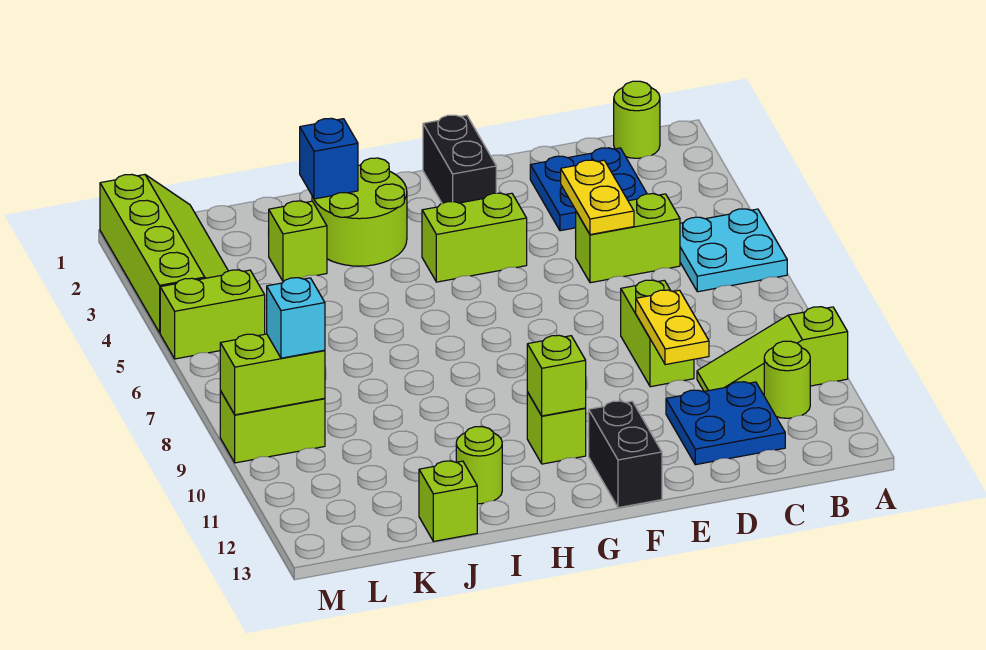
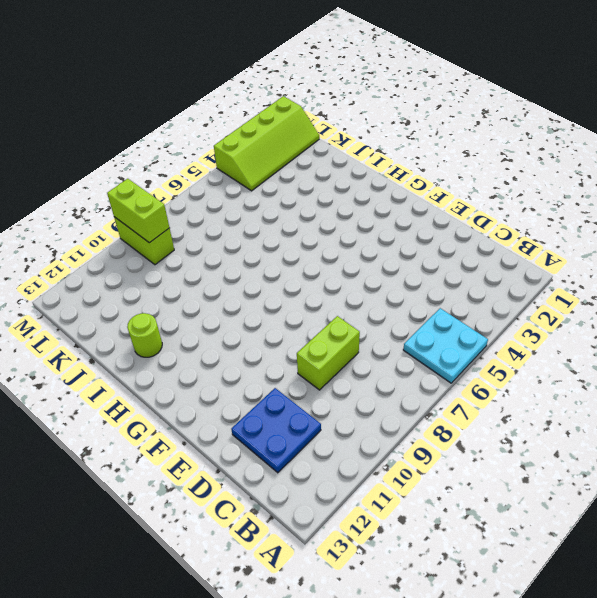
none -> lime slope A10:C10 level 1 top A
none -> lime round brick B1 level 1
none -> lime round brick B11 level 1

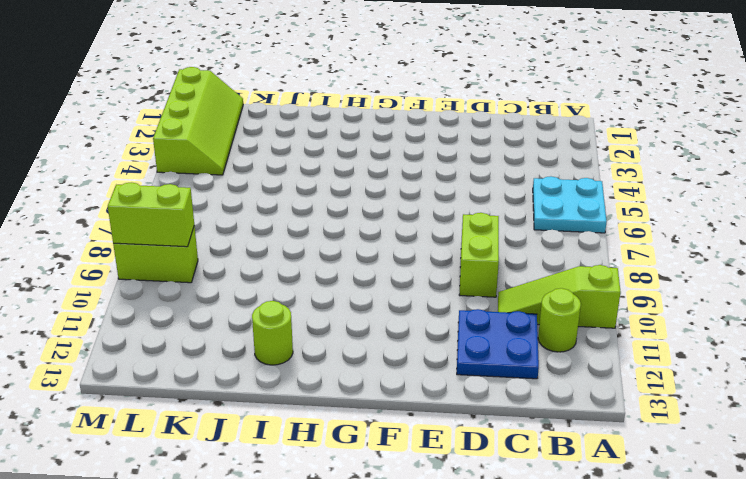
none -> lime round brick B1 level 1
none -> blue plate C2:D3 level 1
none -> lime brick C5:D5 level 1

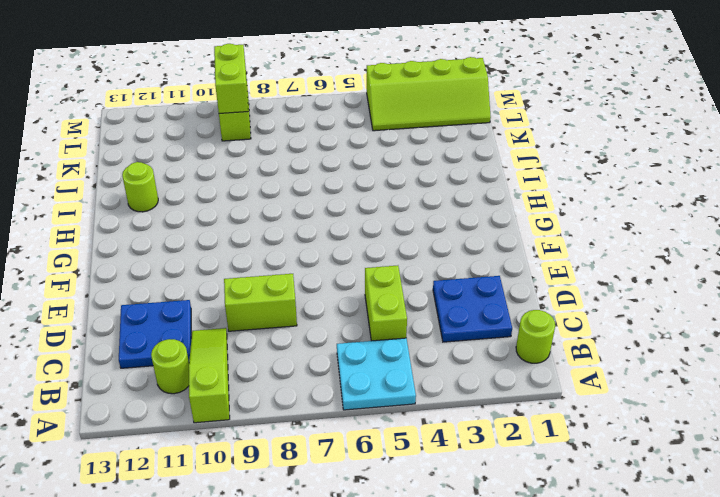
none -> black brick F1:F2 level 1
none -> lime brick F4:G4 level 1
none -> black brick F12:F13 level 1

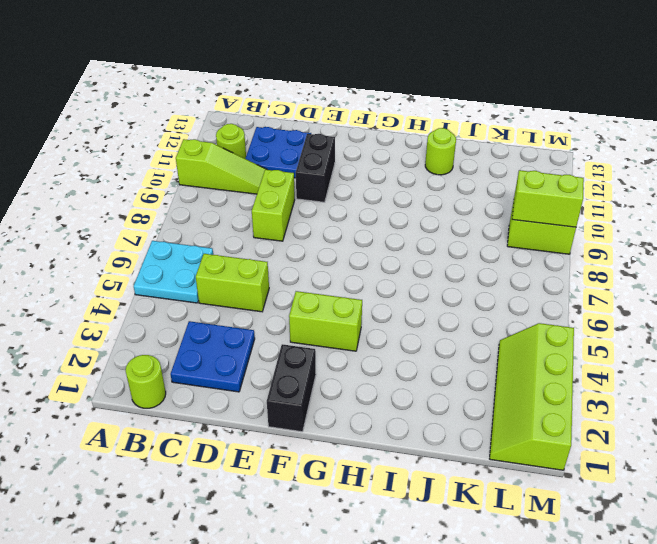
black brick E10:E11 level 1 -> black brick F12:F13 level 1
none -> lime brick G11 level 1
none -> lime round brick H2:I3 level 1
none -> lime brick J3 level 1

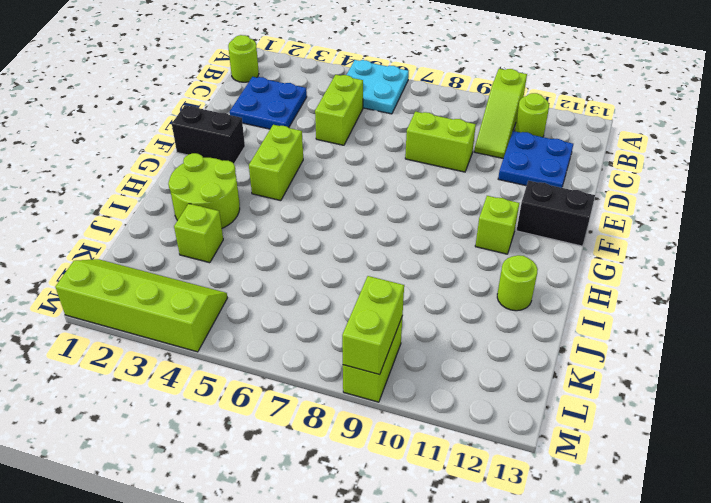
none -> lime brick J13 level 1
none -> lime brick L5:M5 level 1
none -> yellow plate D4:D5 level 2

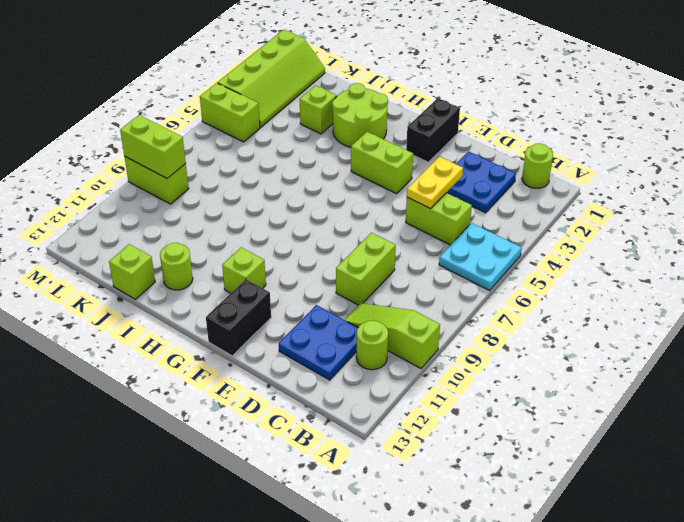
none -> yellow plate D9:D10 level 2
none -> lime brick G11 level 2
none -> blue brick I2 level 2

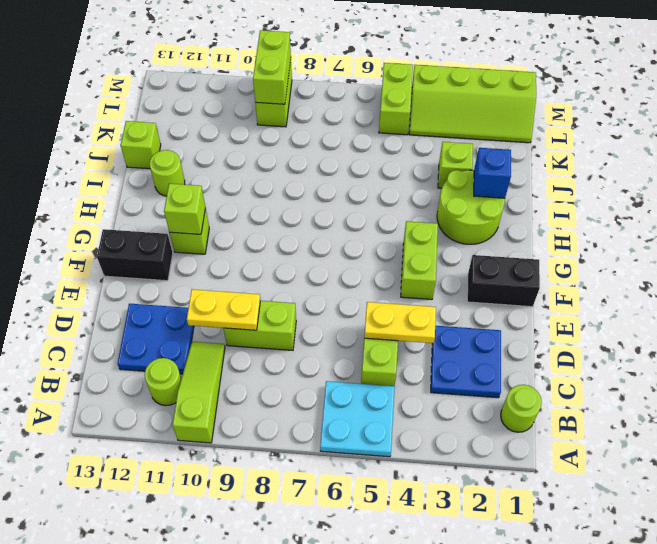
none -> cyan brick L9 level 3

